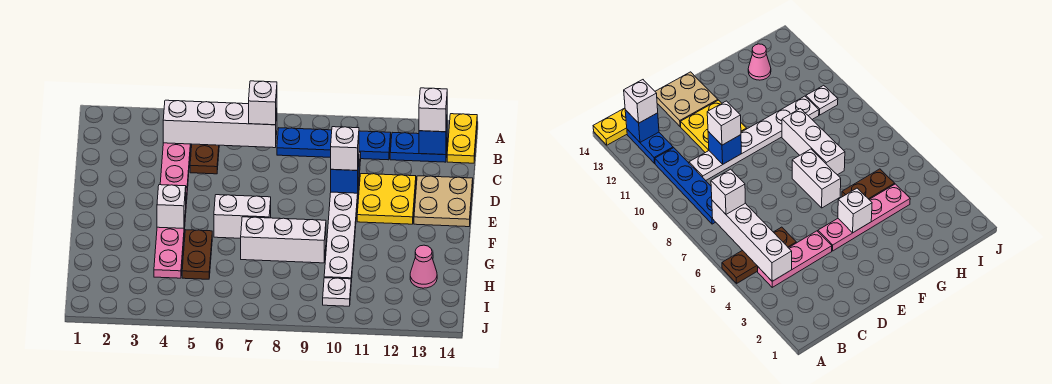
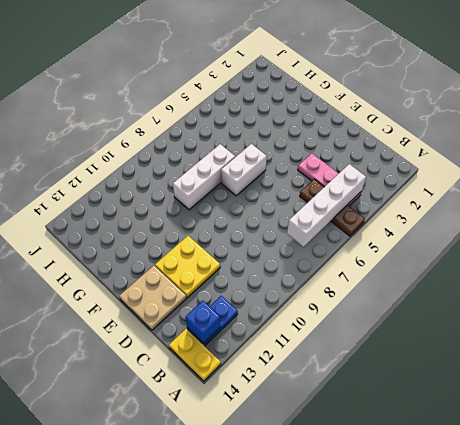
none -> blue plate B8:B11 level 1
none -> white plate C10:H10 level 1
none -> pink plate E4:H4 level 1

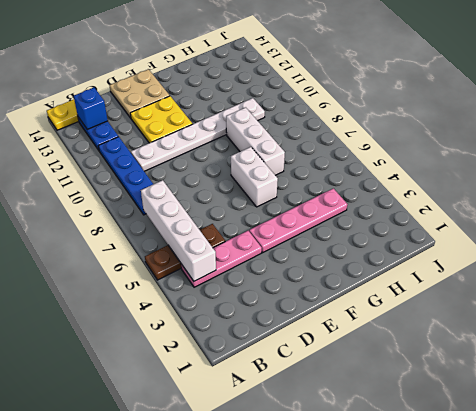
none -> brown plate G5:H5 level 1
none -> pink cone H13 level 1
none -> white plate I10 level 1

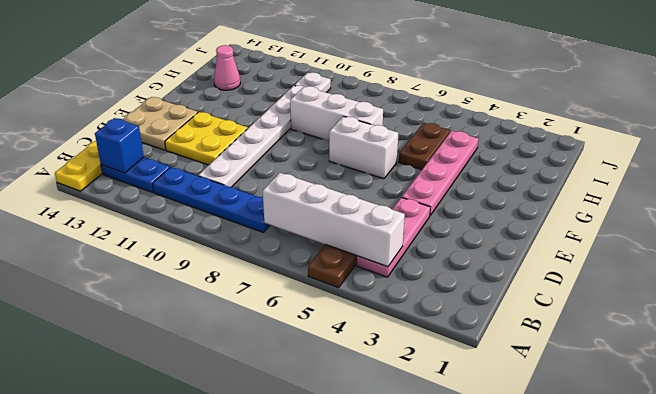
none -> blue brick D10 level 2
none -> white brick F4 level 2
none -> white brick B7 level 3

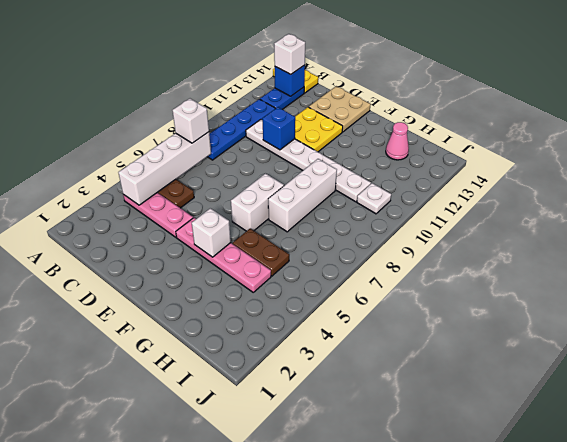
none -> white brick D10 level 3

